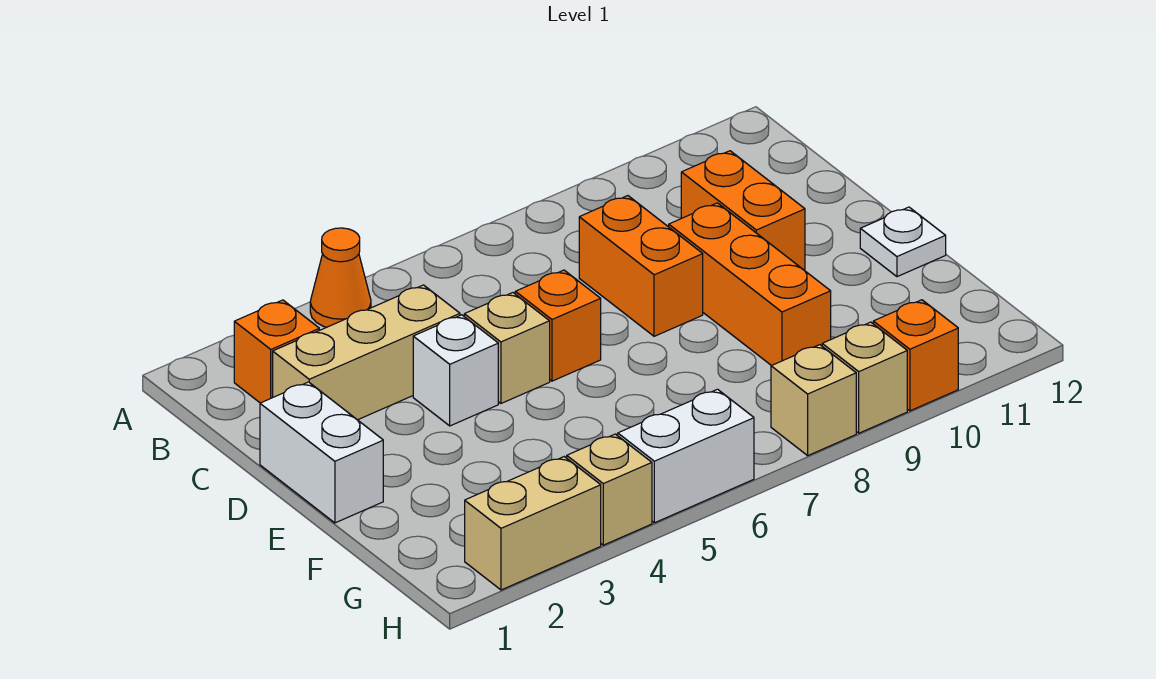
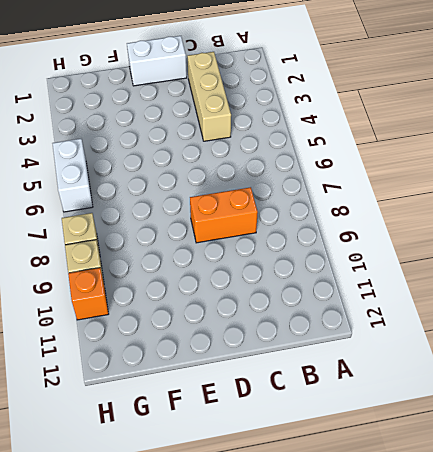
none -> orange cone A4 level 1
none -> orange brick B2 level 1
none -> orange brick C10:D10 level 1

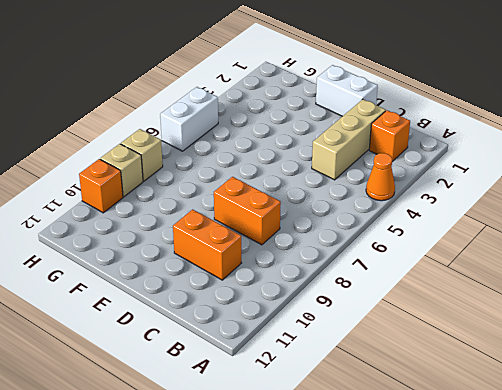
none -> white brick D4 level 1
none -> tan brick D5 level 1
none -> orange brick D6 level 1

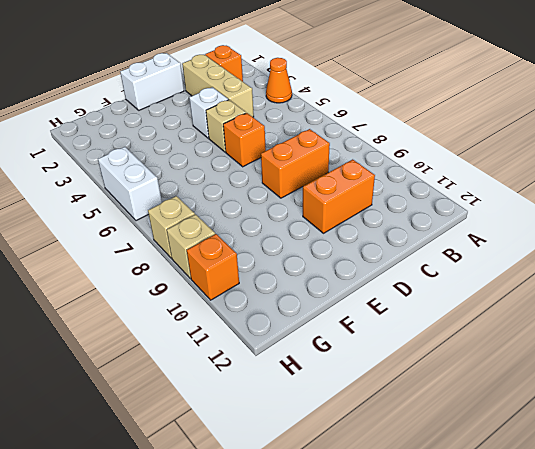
none -> orange brick D9:F9 level 1
none -> white plate E12 level 1
none -> tan brick H2:H3 level 1

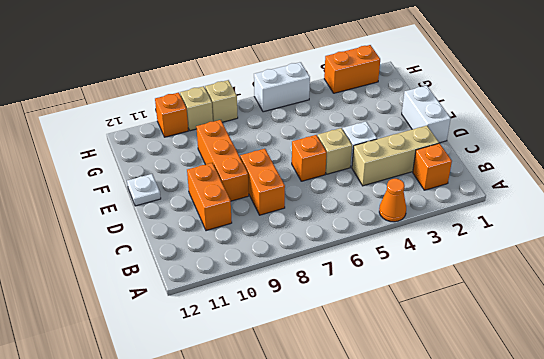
orange brick H2:H3 level 1 -> tan brick H2:H3 level 1
none -> tan brick H4 level 1

